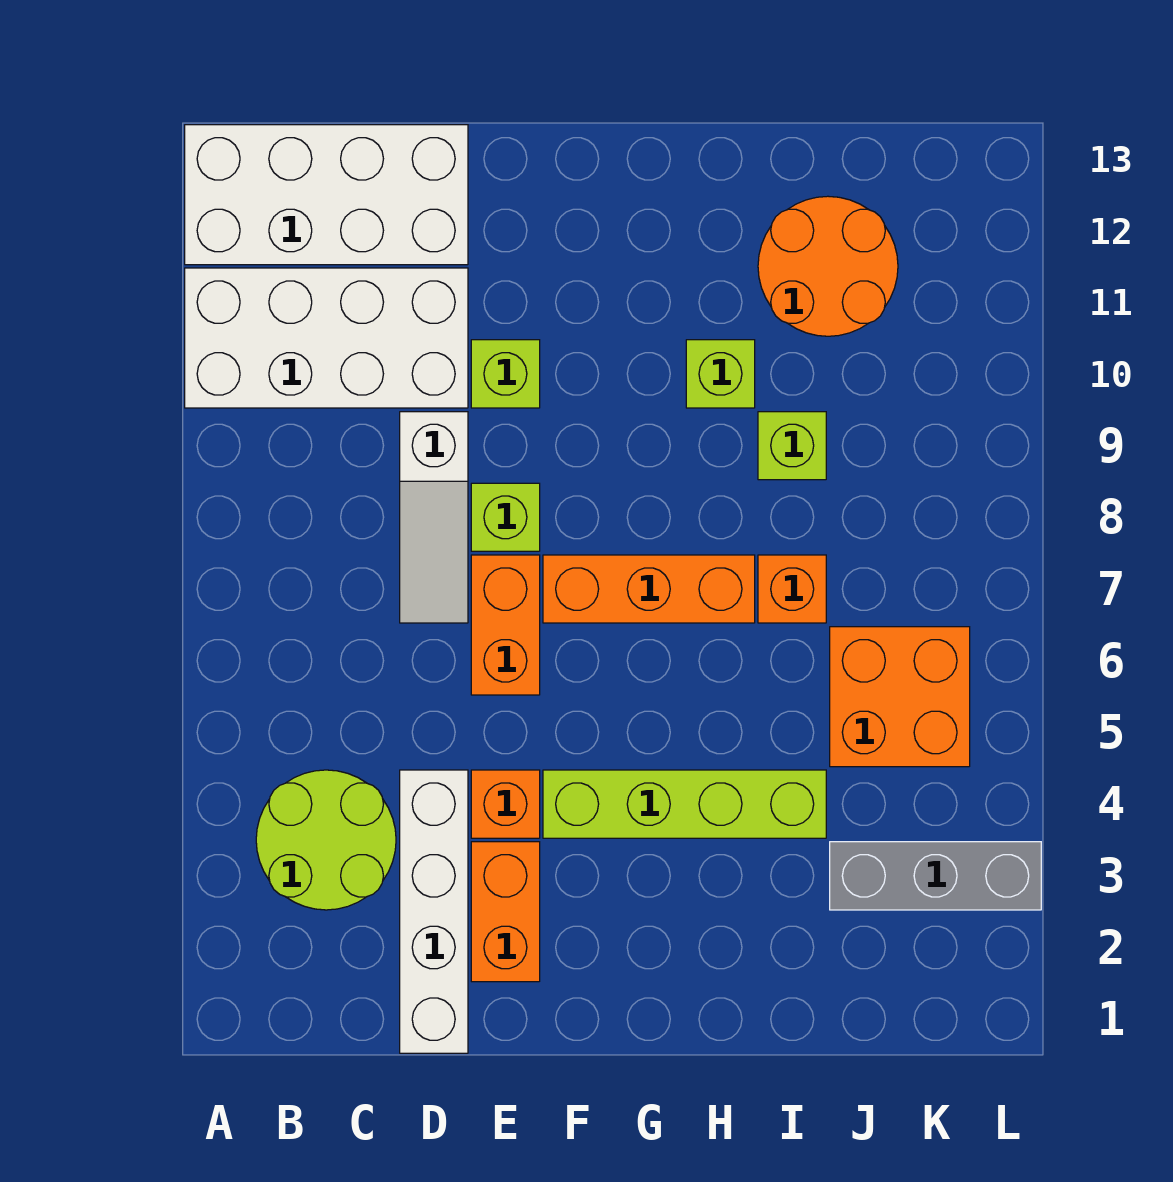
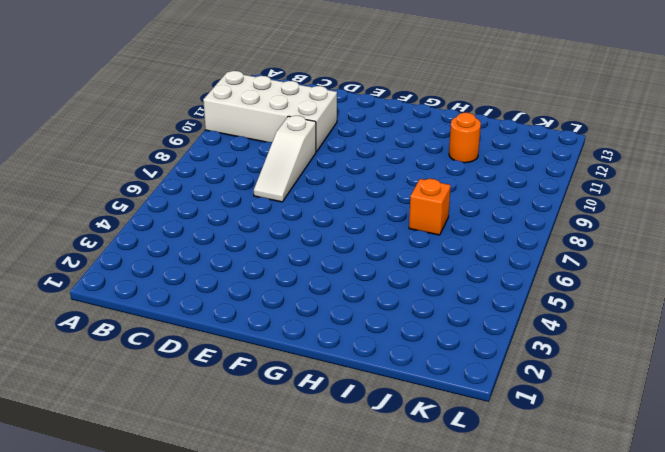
orange round brick I11 level 1 -> orange round brick I11:J12 level 1
none -> white brick A12:D13 level 1
none -> lime round brick B3:C4 level 1
none -> white brick D1:D4 level 1

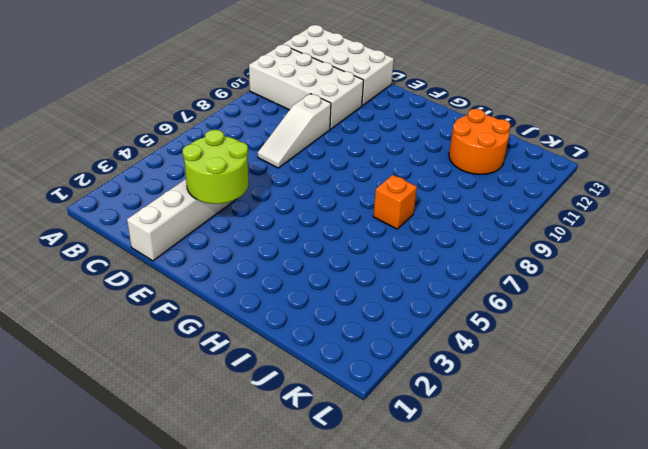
lime round brick D3:E4 level 2 -> lime round brick B3:C4 level 1
none -> orange brick E2:E3 level 1
none -> orange brick E4 level 1
none -> orange brick E6:E7 level 1

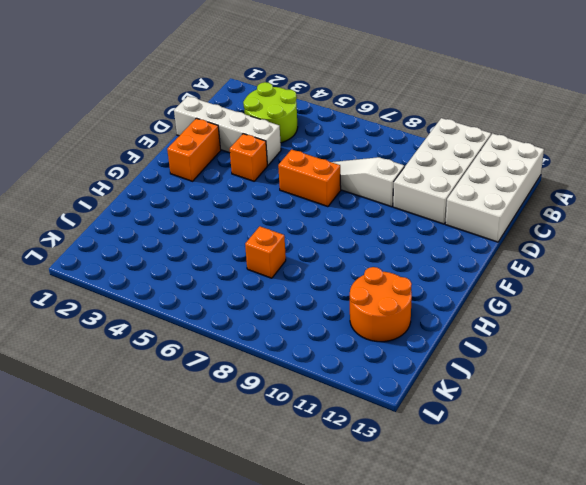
orange brick E2:F2 level 1 -> orange brick E2:E3 level 1
none -> lime brick E8 level 1
none -> lime brick E10 level 1
none -> lime brick F4:I4 level 1

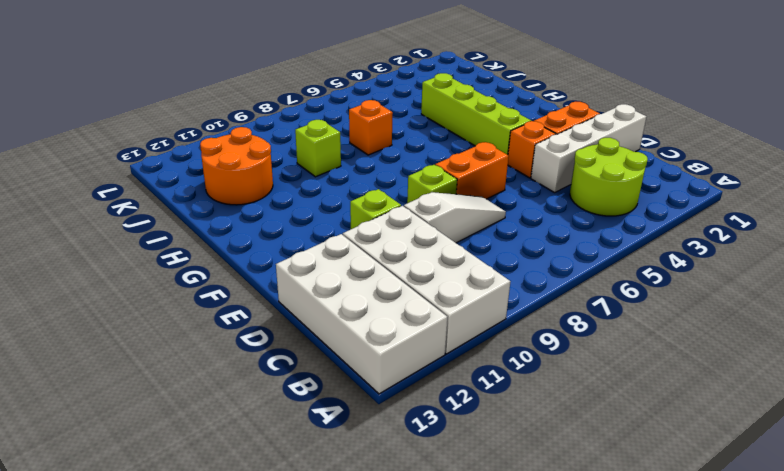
none -> orange brick F7:H7 level 1
none -> lime brick H10 level 1
none -> grey brick J3:L3 level 1

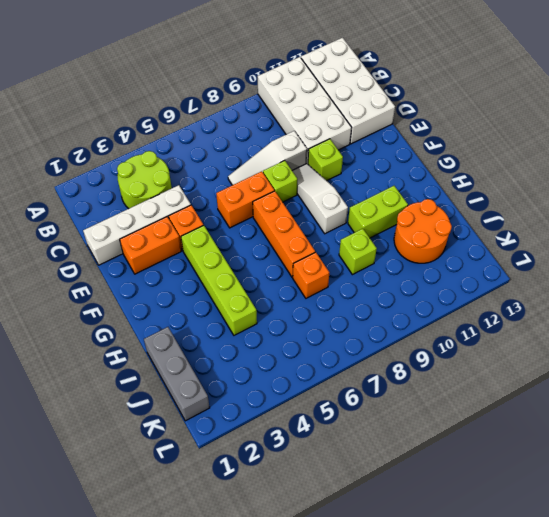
white slope E9:G9 level 1 top G -> none
lime brick H10:H11 level 1 -> lime brick H10 level 1
grey brick I1:K1 level 1 -> grey brick J3:L3 level 1
none -> orange brick J5:K6 level 1

